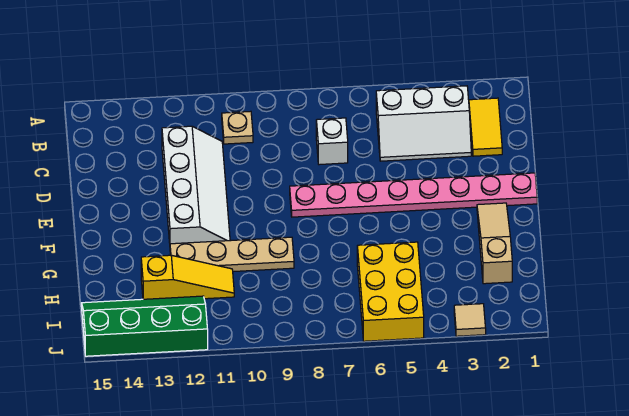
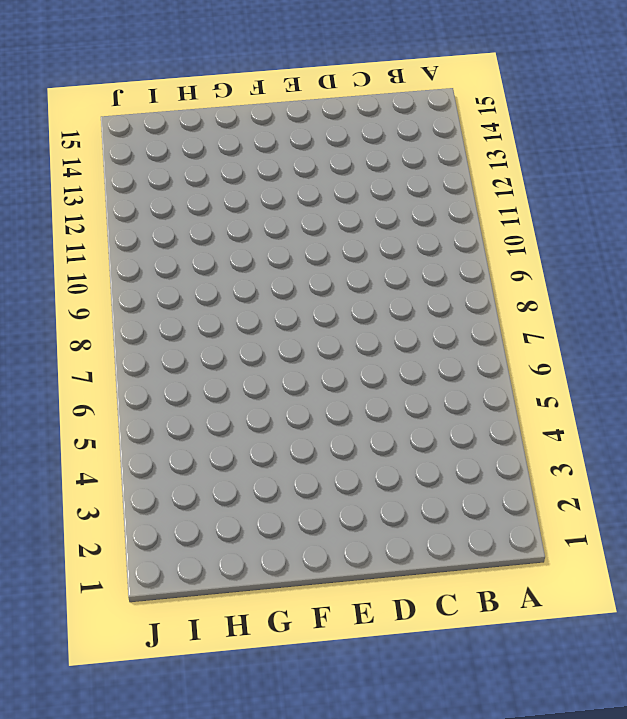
none -> yellow tile B2:C2 level 1
none -> white slope B3:C5 level 1 top B
none -> tan plate B10 level 1

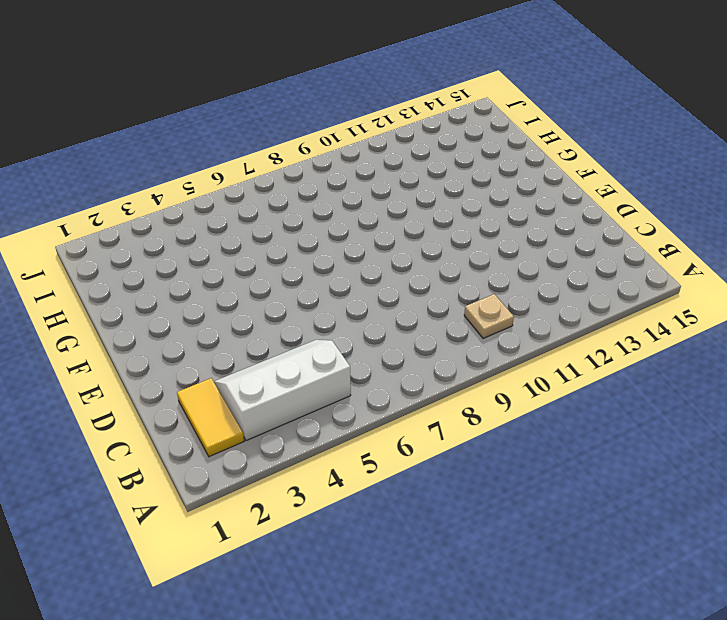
none -> white brick C7 level 1
none -> white slope C11:F12 level 1 top 12
none -> pink plate E1:E8 level 1

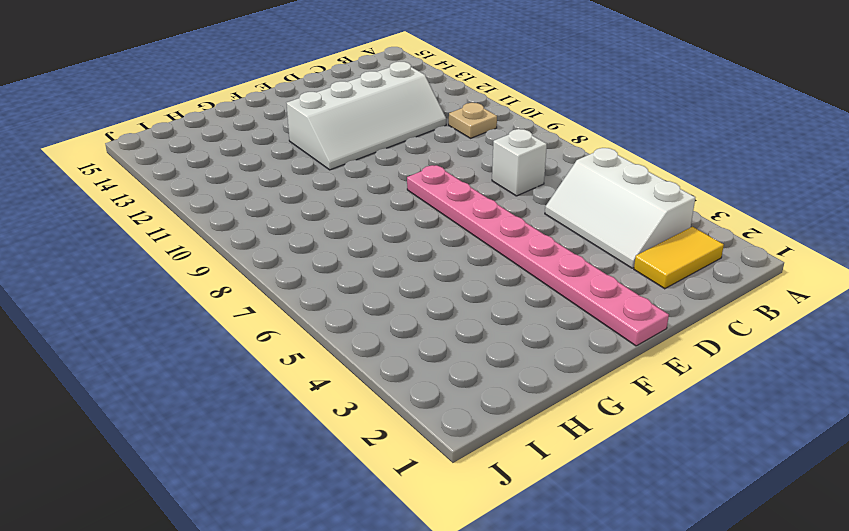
none -> tan slope F2:H2 level 1 top H
none -> tan plate G9:G12 level 1
none -> yellow brick H5:J6 level 1

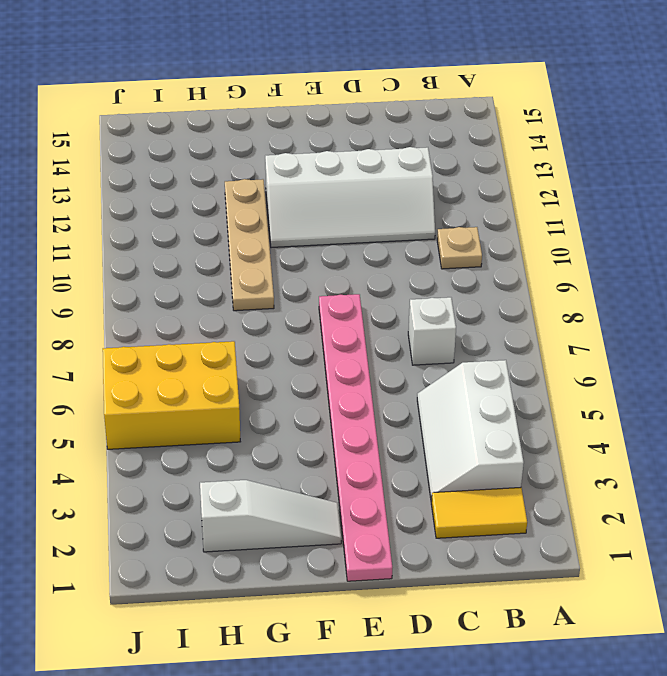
white slope F2:H2 level 1 top H -> tan slope F2:H2 level 1 top H
none -> yellow slope H11:H13 level 1 top 13
none -> green slope I12:J15 level 1 top J
none -> tan tile J3 level 1

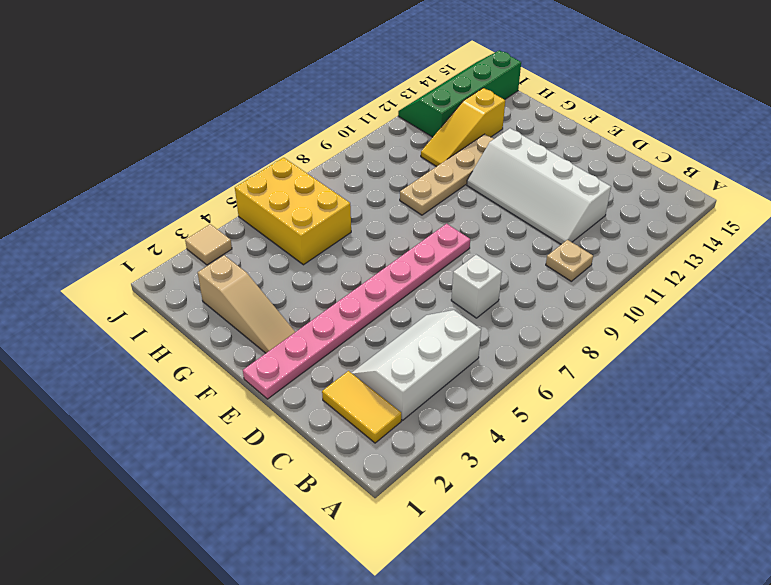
green slope I12:J15 level 1 top I -> green slope I12:J15 level 1 top J

